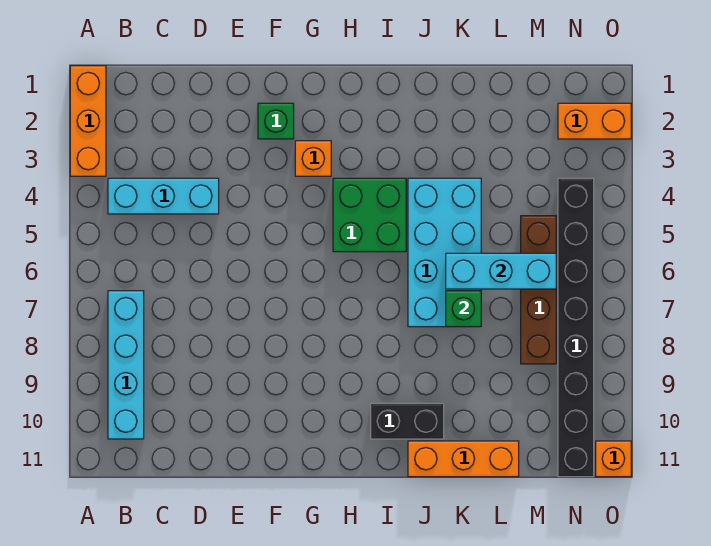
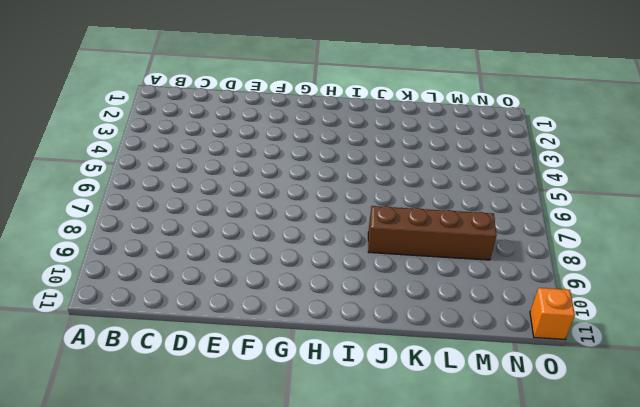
brown brick J8:M8 level 1 -> brown brick M5:M8 level 1
none -> orange brick A1:A3 level 1
none -> cyan brick B4:D4 level 1
none -> cyan brick B7:B10 level 1

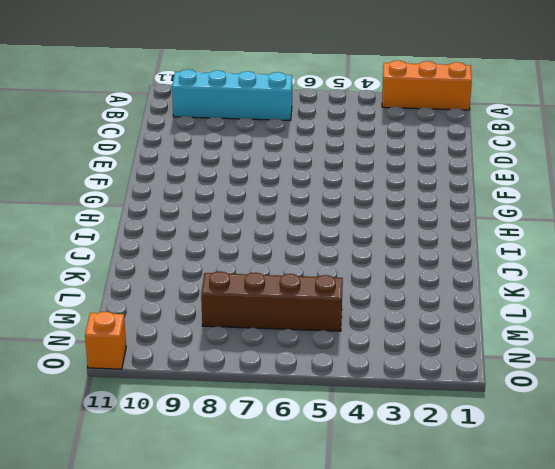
none -> cyan brick B4:D4 level 1
none -> green brick F2 level 1
none -> orange brick G3 level 1

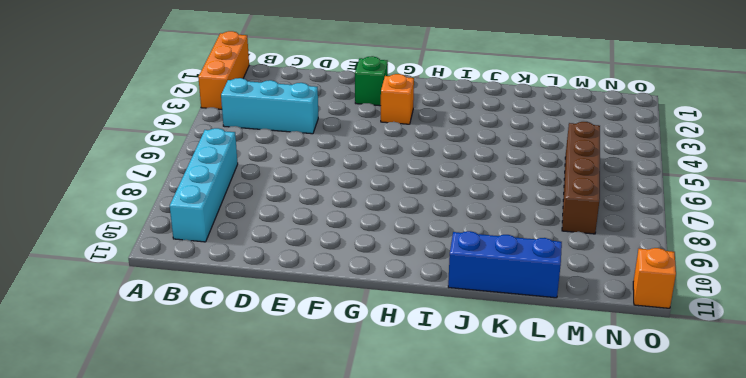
blue brick J11:L11 level 1 -> orange brick J11:L11 level 1
none -> green brick H4:I5 level 1
none -> black brick I10:J10 level 1
none -> cyan brick J4:K7 level 1

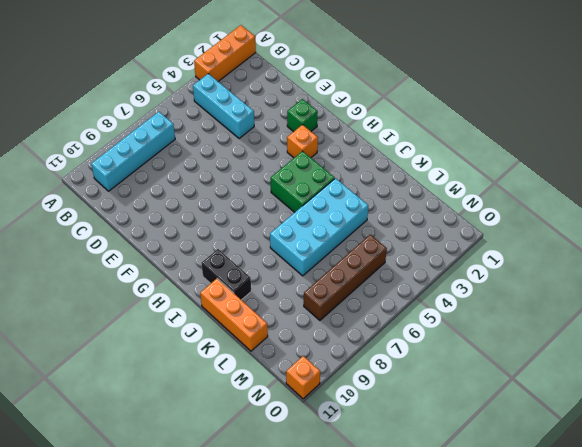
none -> orange brick N2:O2 level 1
none -> black brick N4:N11 level 1
none -> cyan brick K6:M6 level 2

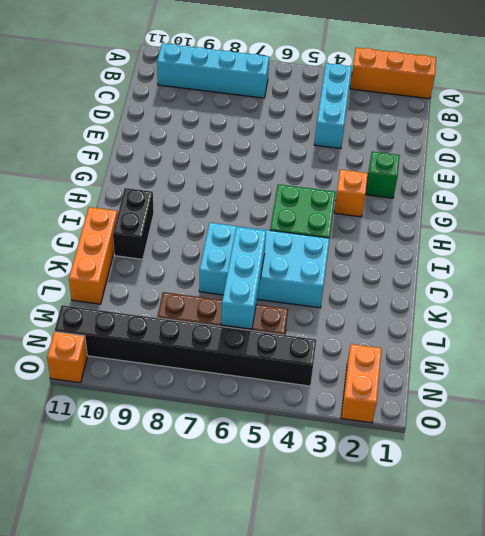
none -> green brick K7 level 2

